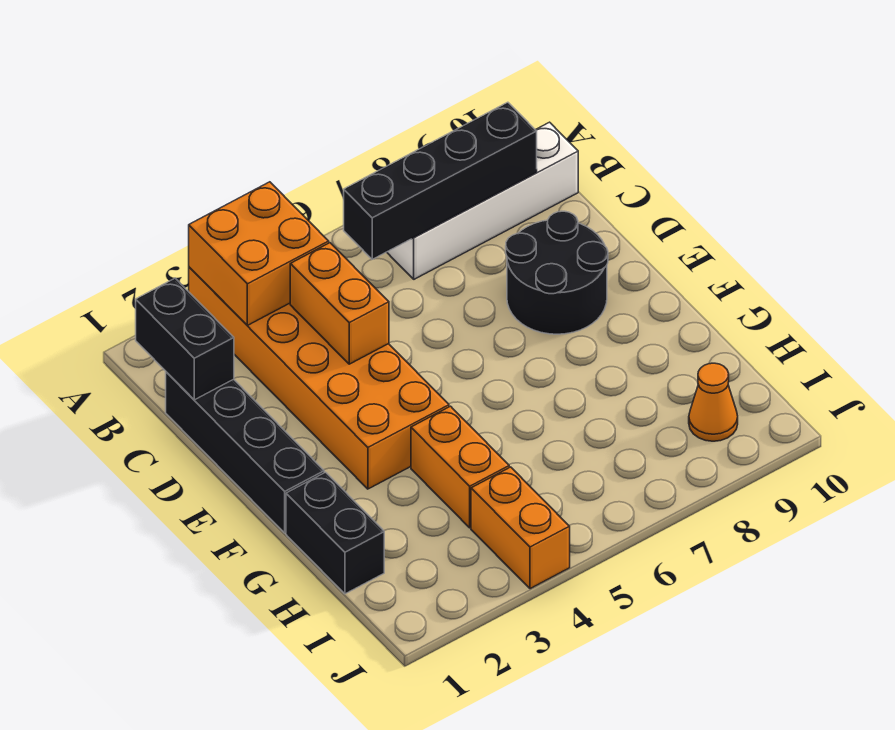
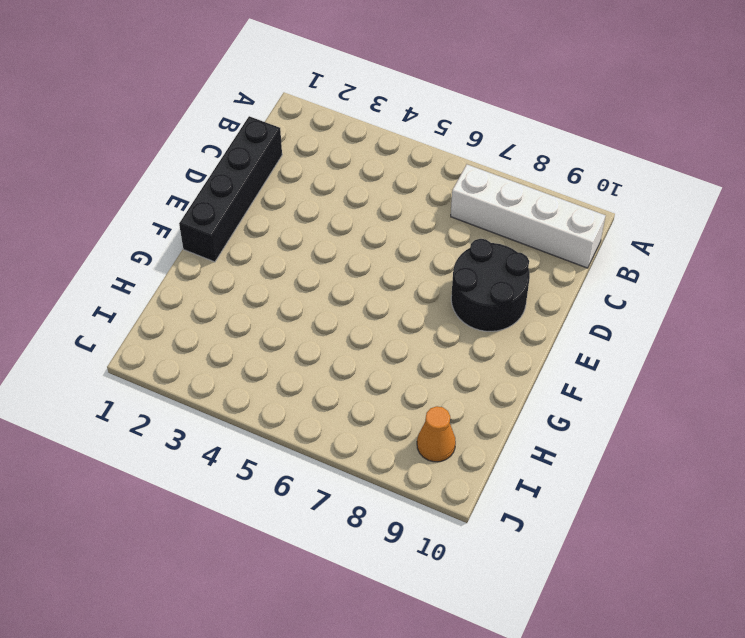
none -> orange brick A3:F4 level 1
none -> black brick G1:H1 level 1
none -> orange brick G4:H4 level 1

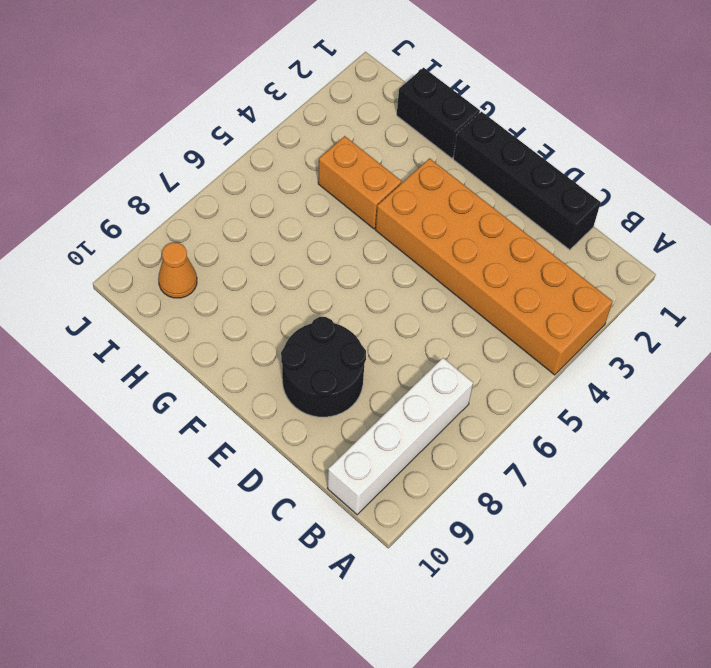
none -> orange brick I4:J4 level 1
none -> orange brick A3:B4 level 2
none -> black brick B1:C1 level 2

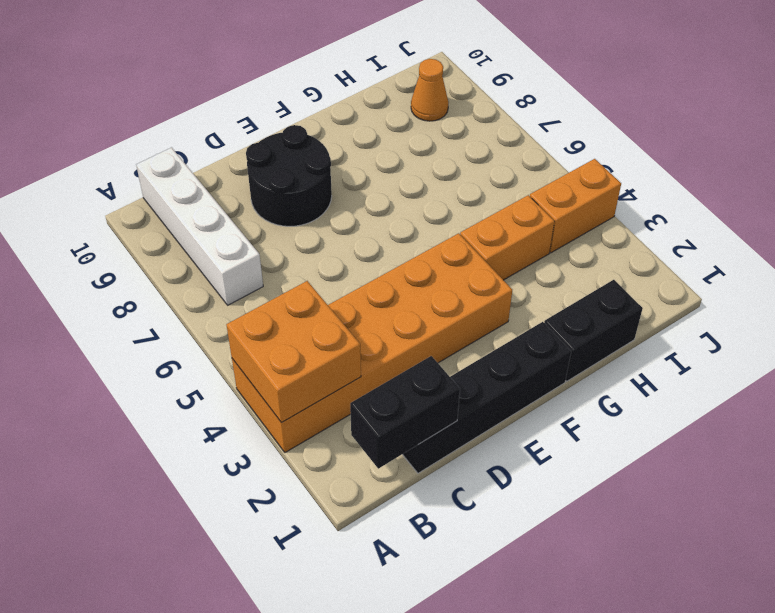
none -> black brick B6:B9 level 2
none -> orange brick C4:D4 level 2

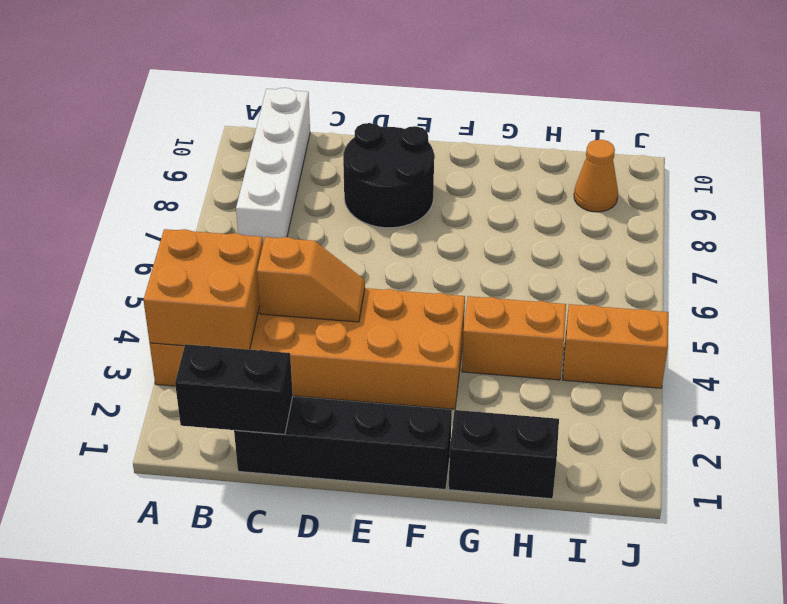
orange slope C4:D4 level 2 top C -> orange brick C4:D4 level 2
none -> black brick B6:B9 level 2

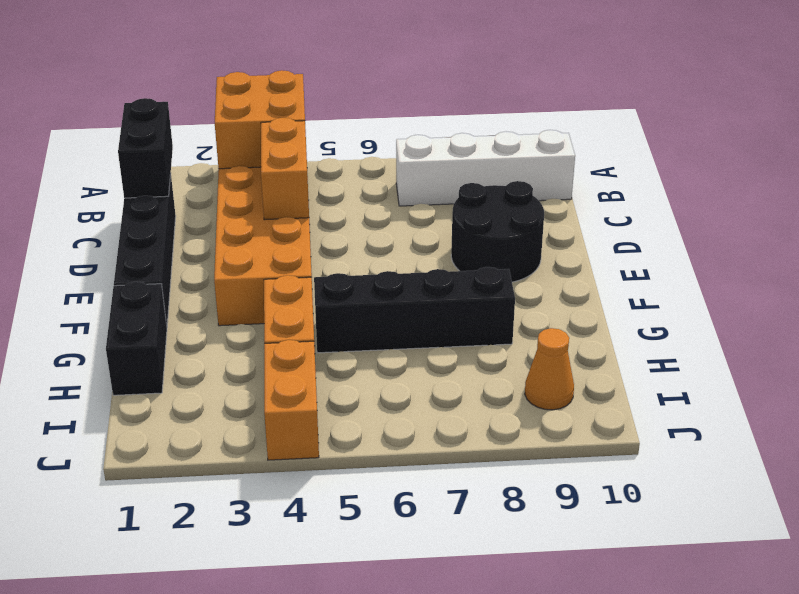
black brick G5:G8 level 1 -> black brick B6:B9 level 2

